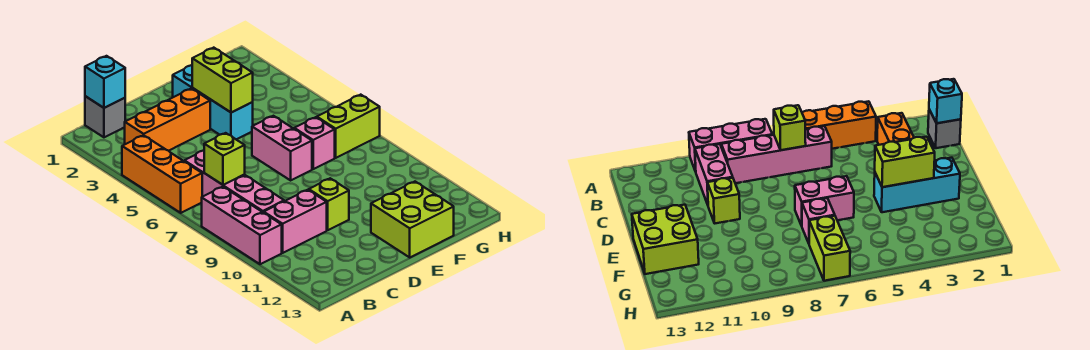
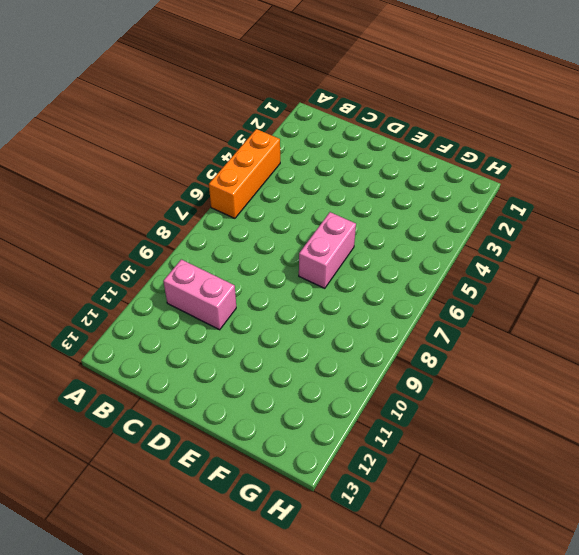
none -> pink brick A8:A10 level 1
none -> grey brick B1 level 1
none -> orange brick B3:D3 level 1

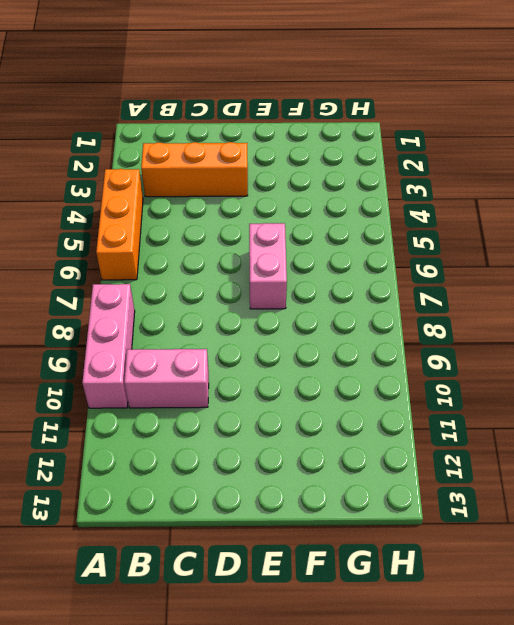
none -> grey brick B1 level 1
none -> pink brick B6:B9 level 1
none -> lime brick D10 level 1

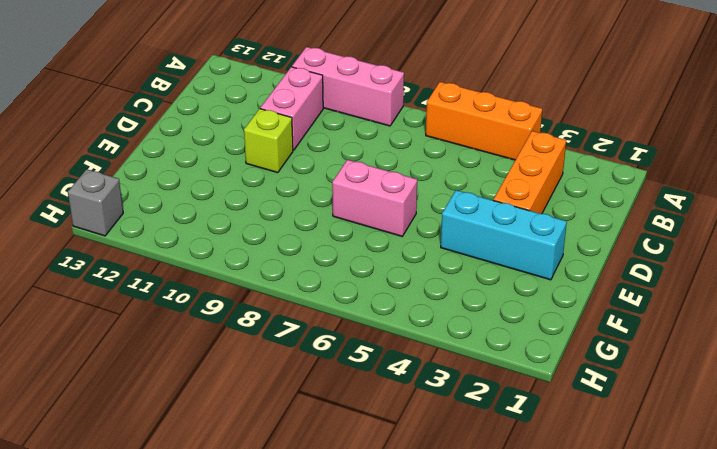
grey brick H13 level 1 -> grey brick B1 level 1
none -> pink brick B6:B9 level 1
none -> lime brick E12:F13 level 1
none -> pink brick F7 level 1

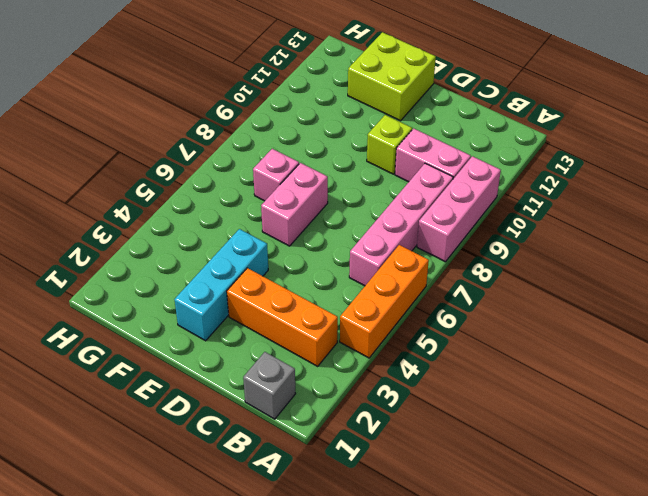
none -> lime brick G7:H7 level 1
none -> cyan brick B1 level 2
none -> lime brick B7 level 2

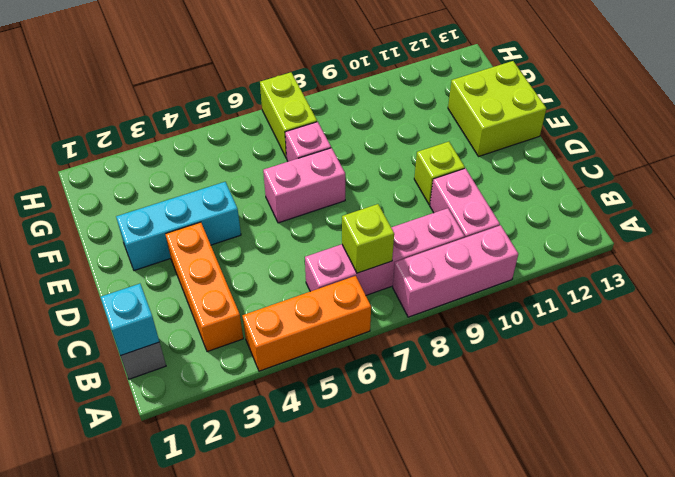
none -> lime brick E3:E4 level 2

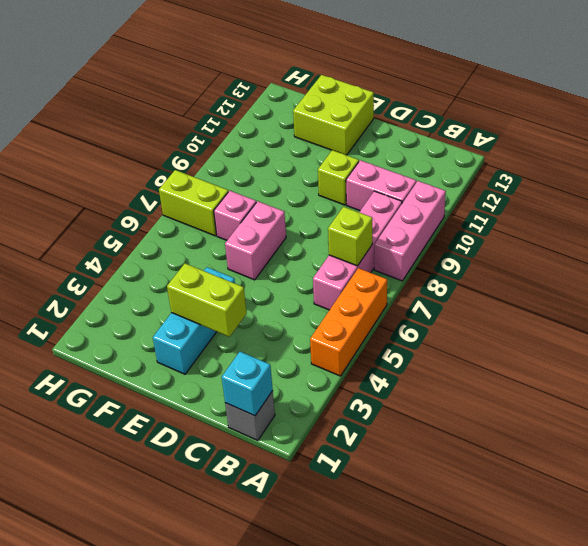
lime brick D3:E3 level 2 -> lime brick E3:E4 level 2
none -> orange brick B3:D3 level 1

